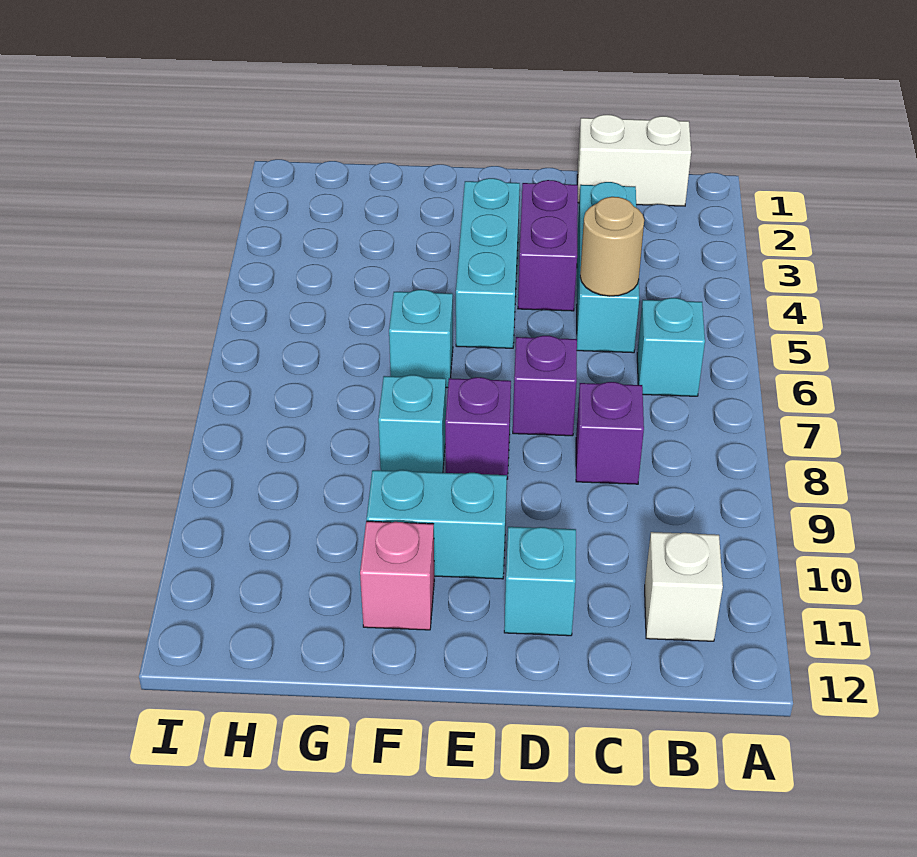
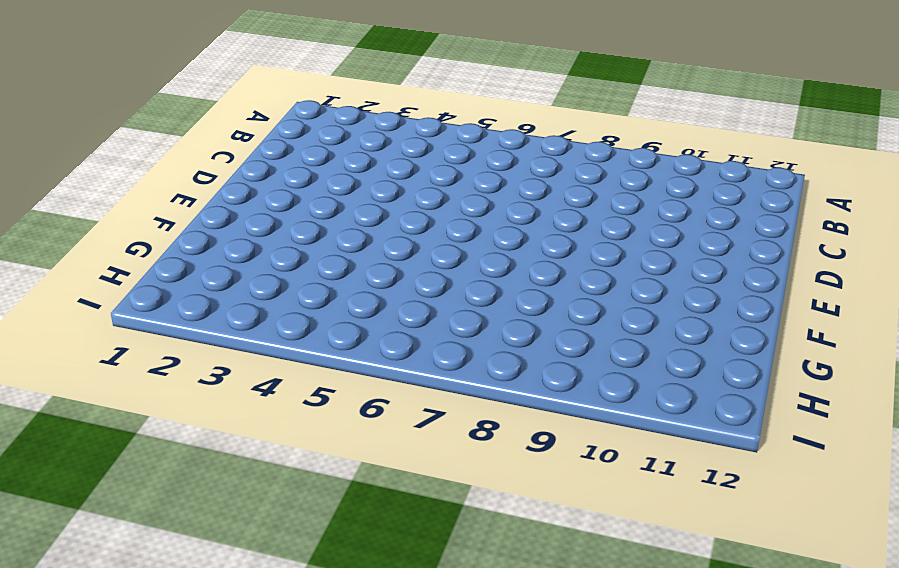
none -> white brick B1:C1 level 1
none -> cyan brick B6 level 1
none -> white brick B11 level 1

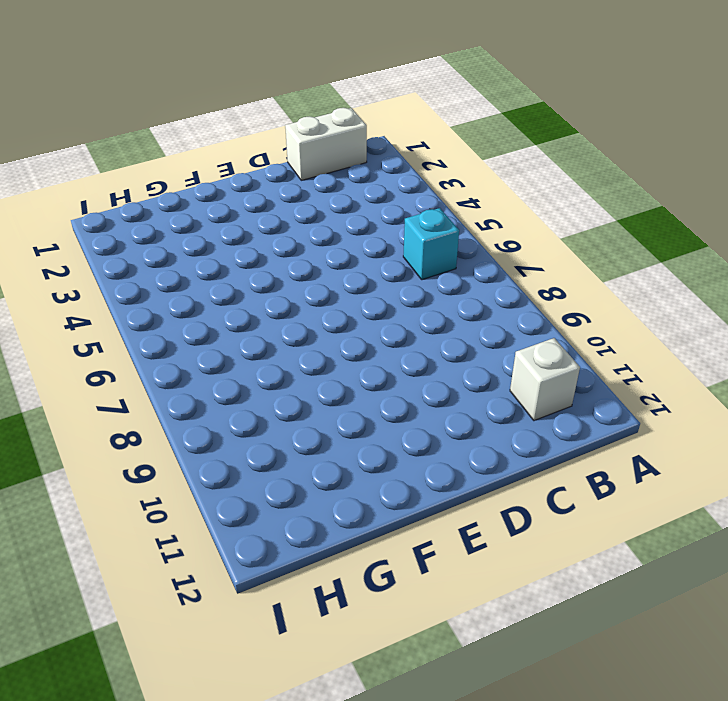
none -> cyan brick C3:C5 level 1
none -> purple brick C8 level 1
none -> purple brick D3:D4 level 1

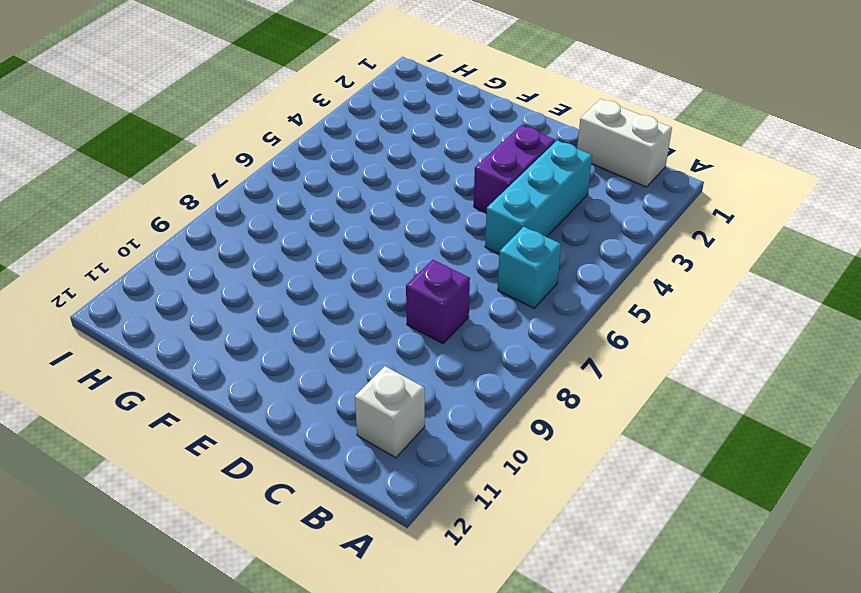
none -> purple brick D7 level 1
none -> cyan brick D11 level 1
none -> cyan brick E3:E5 level 1

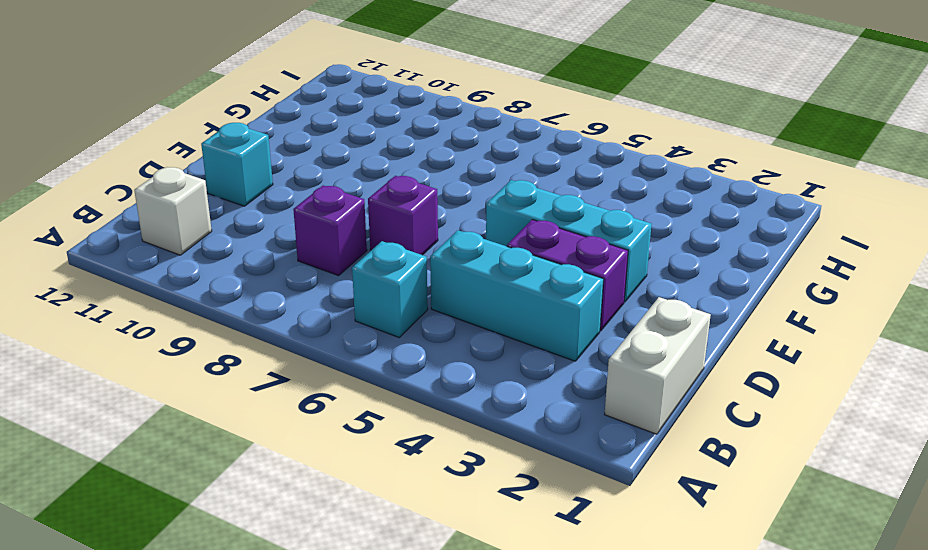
none -> purple brick E8 level 1
none -> cyan brick E10:F10 level 1
none -> cyan brick F6 level 1

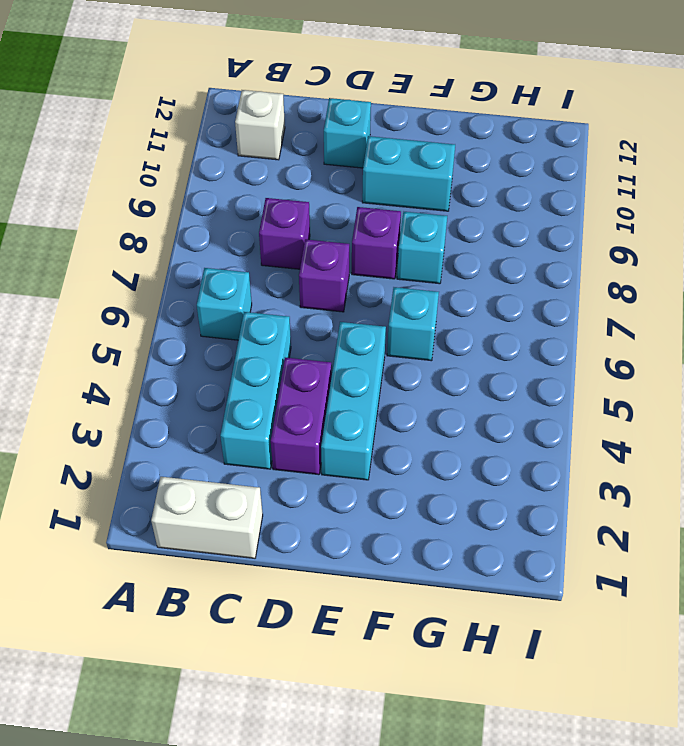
none -> pink brick F11 level 1
none -> tan round brick C5 level 2

